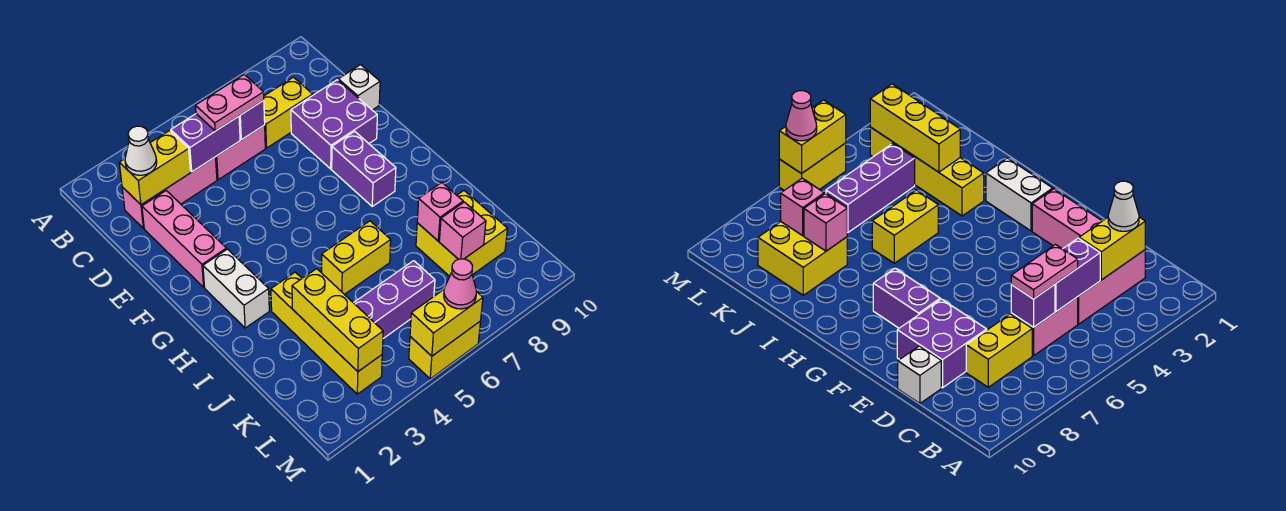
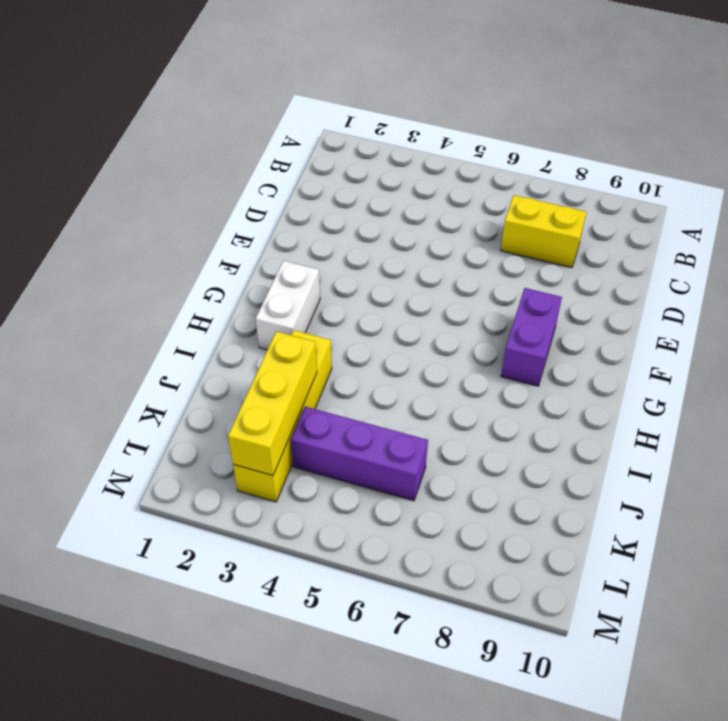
none -> pink brick C2:C4 level 1
none -> pink brick C5:C6 level 1
none -> pink brick D2:F2 level 1

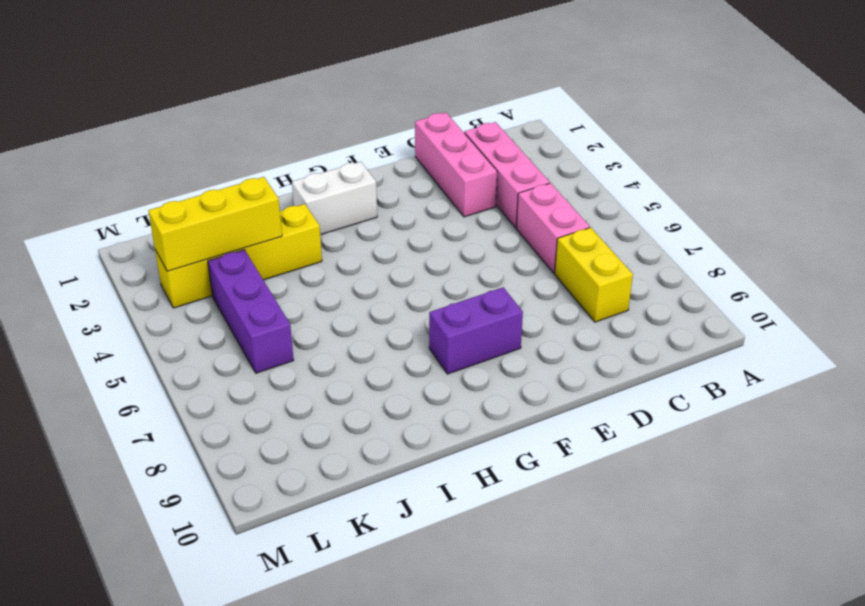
pink brick D1:D3 level 1 -> pink brick D2:F2 level 1
none -> purple brick D8:E9 level 1
none -> white brick D10 level 1
none -> yellow brick I5:I6 level 1

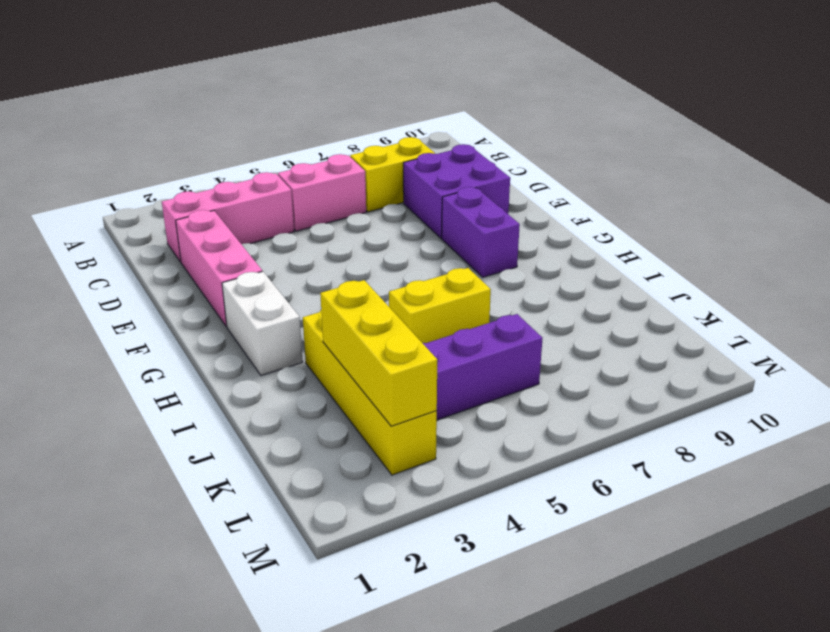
none -> white brick D10 level 1
none -> yellow brick J8:K9 level 1
none -> yellow brick M5:M6 level 1

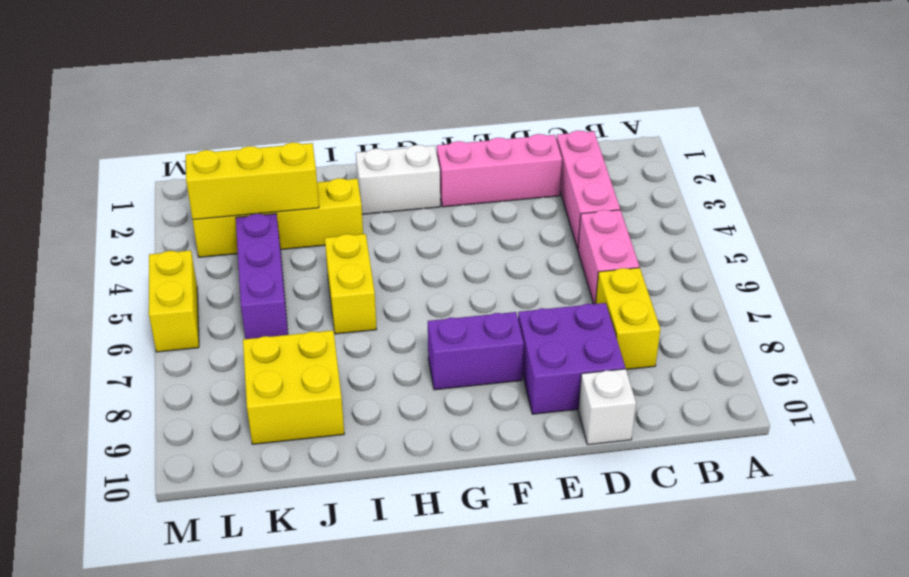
none -> yellow brick C2:C3 level 2
none -> purple brick C4:C5 level 2
none -> purple brick C6 level 2

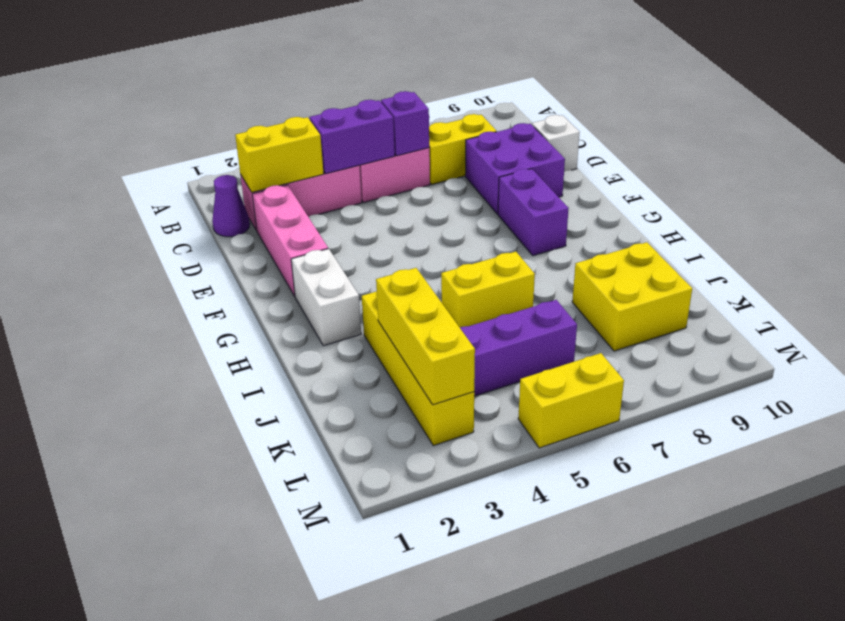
purple cone C1 level 1 -> none
none -> pink brick J8 level 2
none -> pink brick K8 level 2
none -> yellow brick M5:M6 level 2

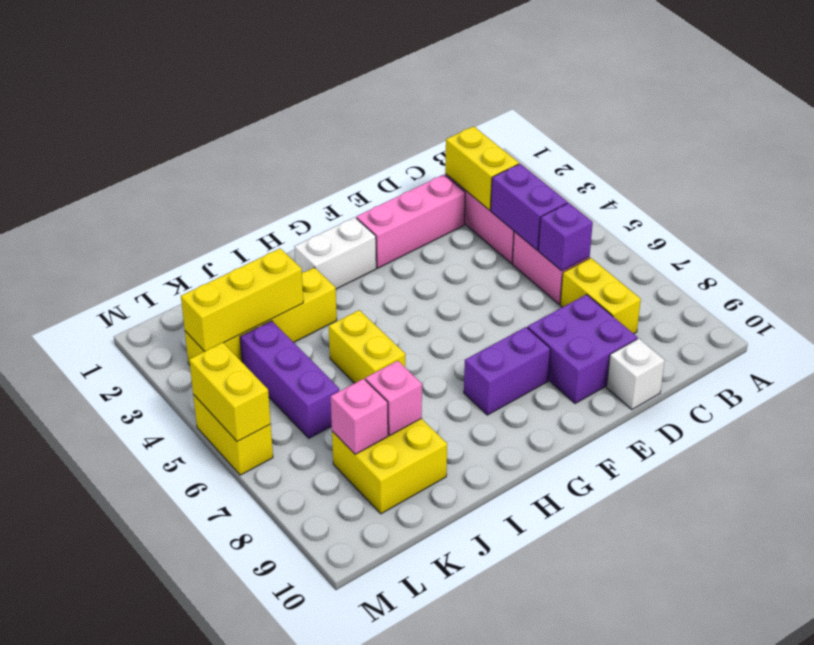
none -> white cone C2 level 3
none -> pink plate C5:C6 level 3
none -> pink cone M6 level 3

